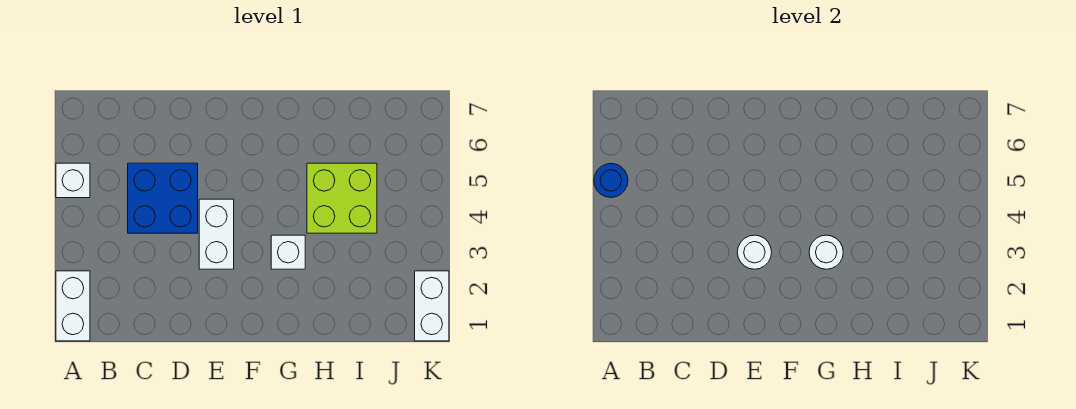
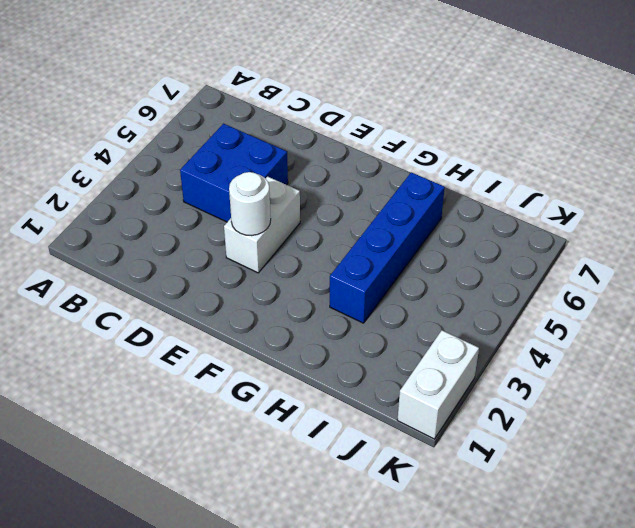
blue brick H3:H6 level 1 -> lime brick H4:I5 level 1
none -> white brick A1:A2 level 1
none -> white brick A5 level 1

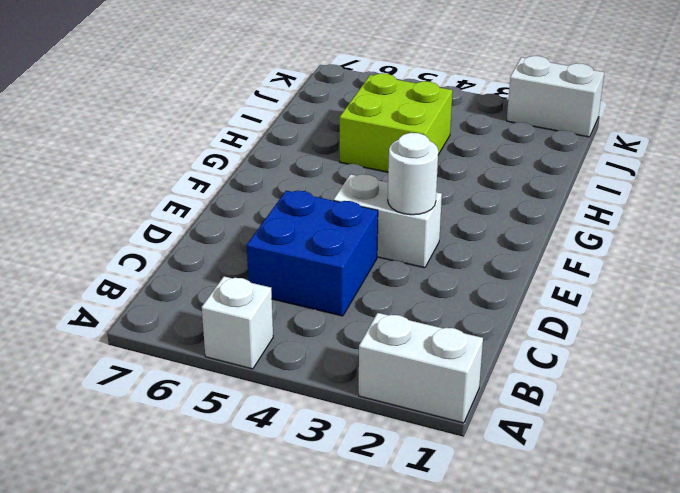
none -> white brick G3 level 1
none -> blue round brick A5 level 2

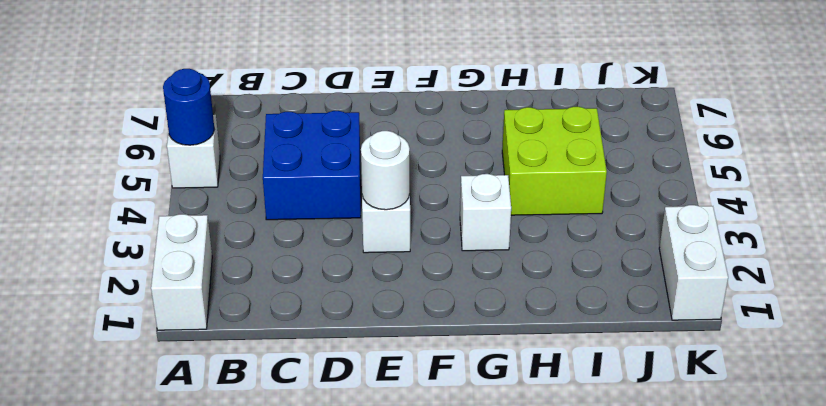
none -> white round brick G3 level 2

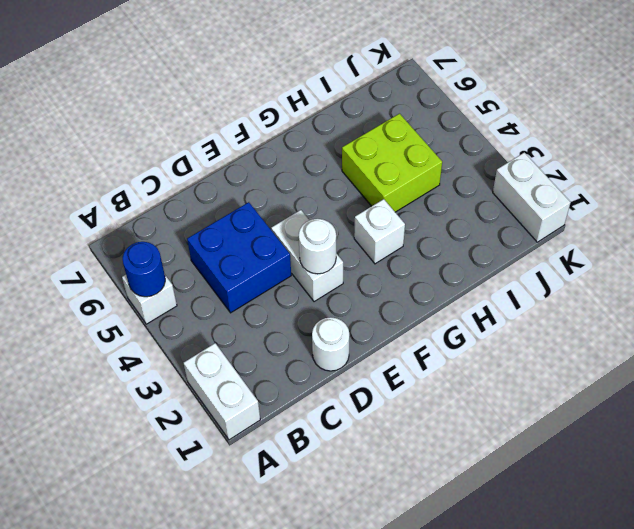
white round brick D1 level 1 -> white round brick G3 level 2

